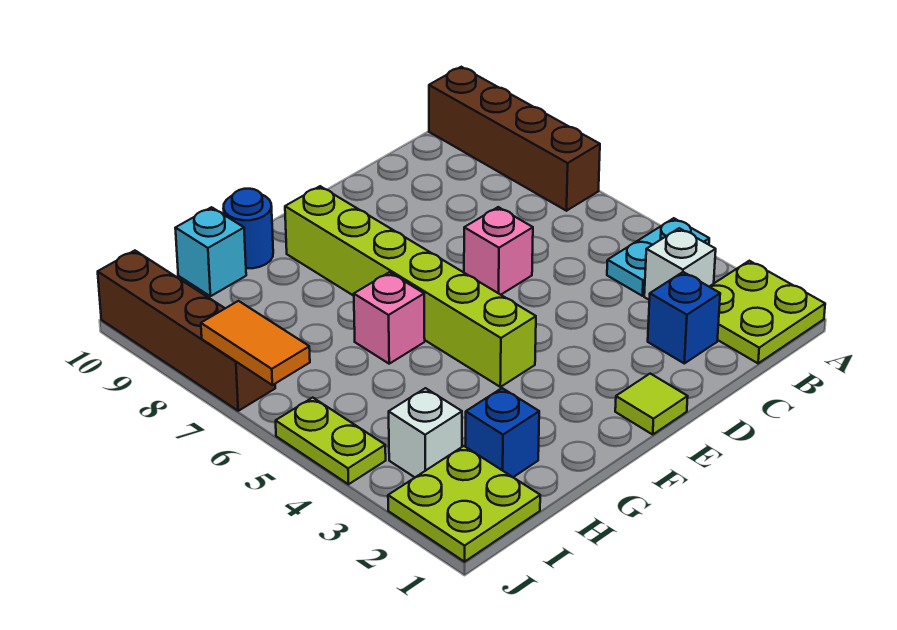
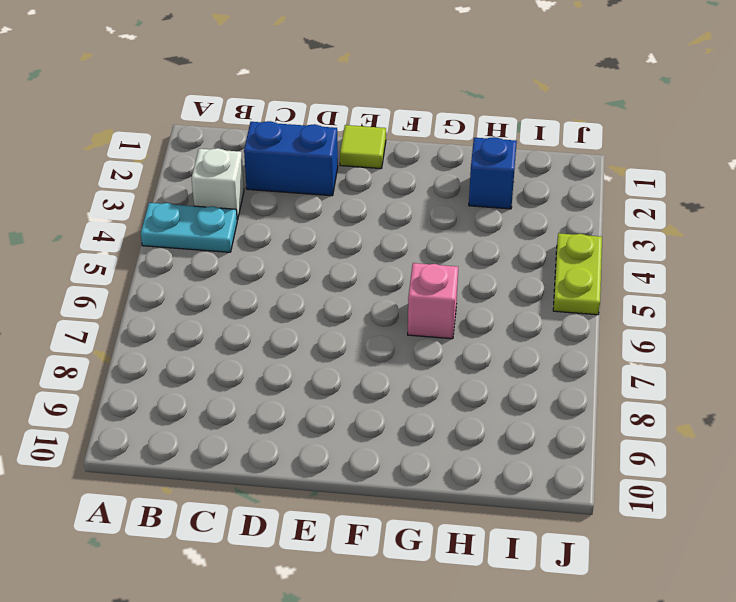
blue brick C2:D2 level 1 -> blue brick C2 level 1
none -> lime plate A1:B2 level 1
none -> brown brick A7:A10 level 1
none -> pink brick D6 level 1

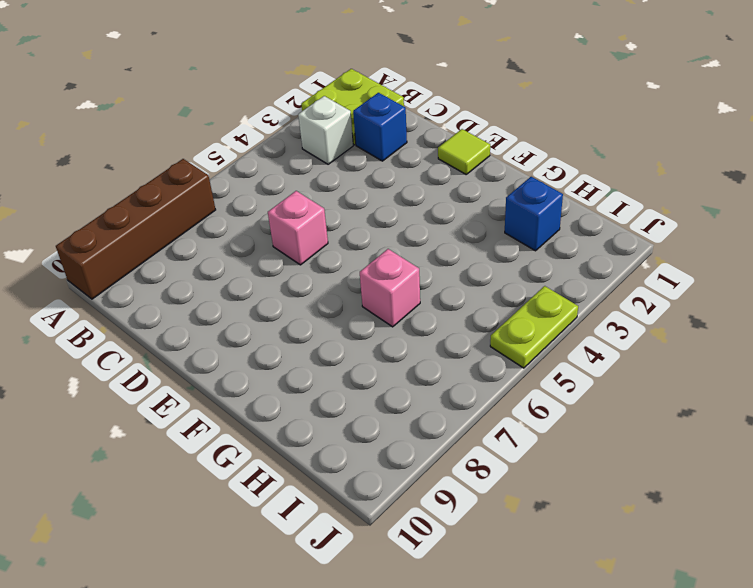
none -> cyan plate A4:B4 level 1
none -> lime brick F4:F9 level 1
none -> blue round brick G10 level 1

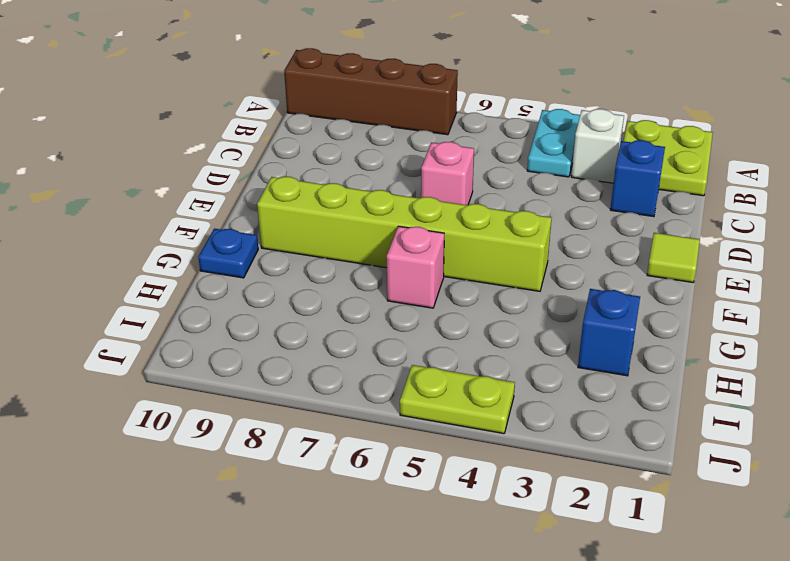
blue plate G10 level 1 -> blue round brick G10 level 1
none -> cyan brick H10 level 1
none -> lime plate I1:J2 level 1
none -> white brick I3 level 1

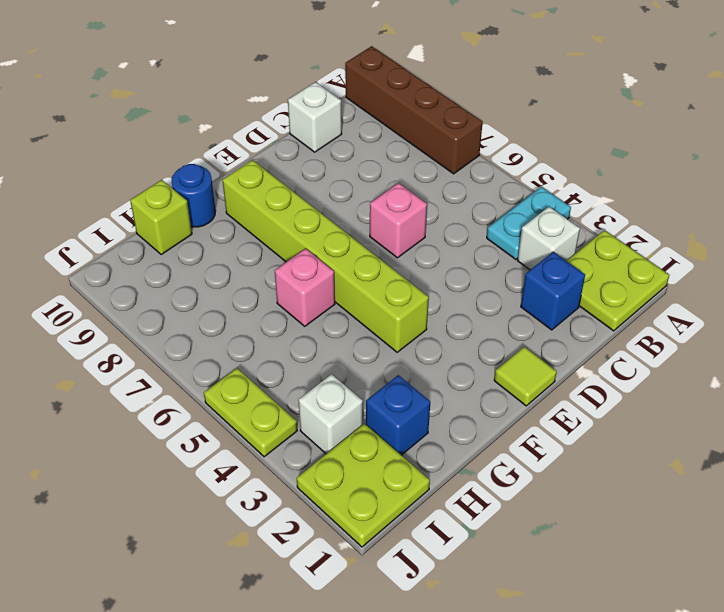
white brick C10 level 1 -> none
lime brick H10 level 1 -> cyan brick H10 level 1
none -> brown brick J7:J10 level 1
none -> orange tile J6:J7 level 2

